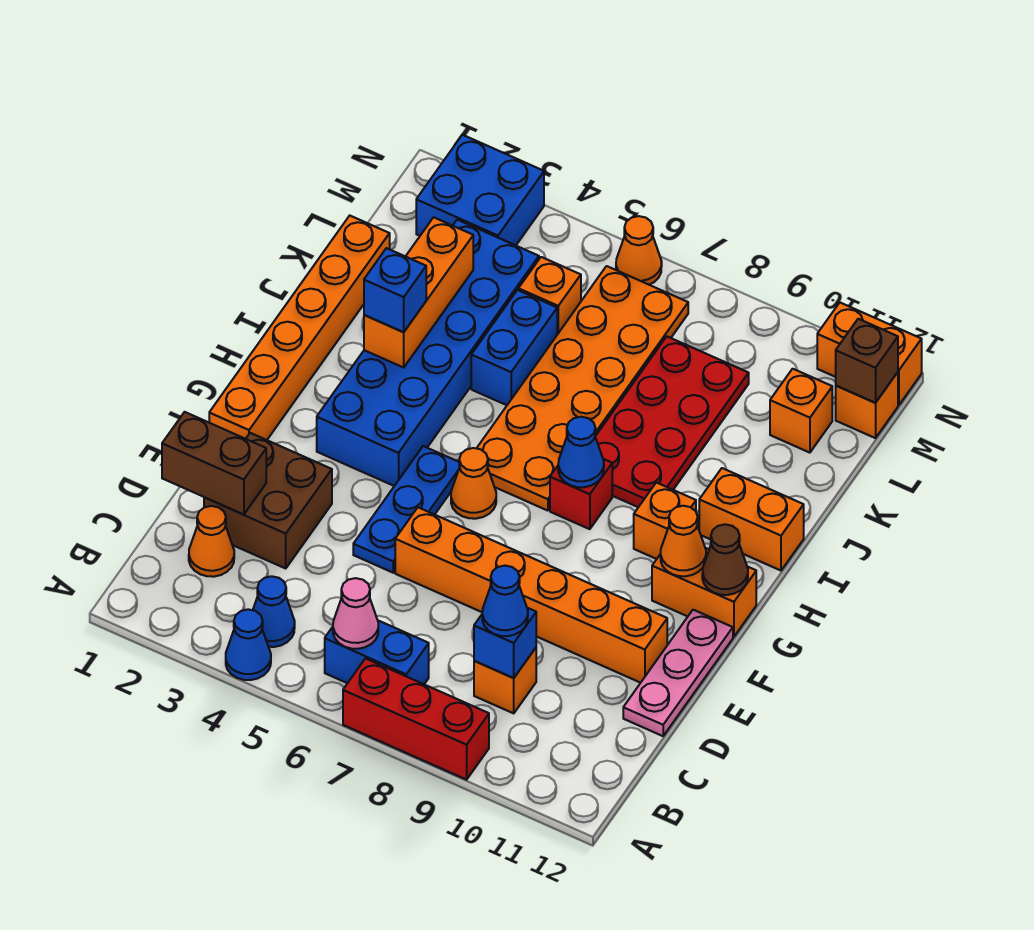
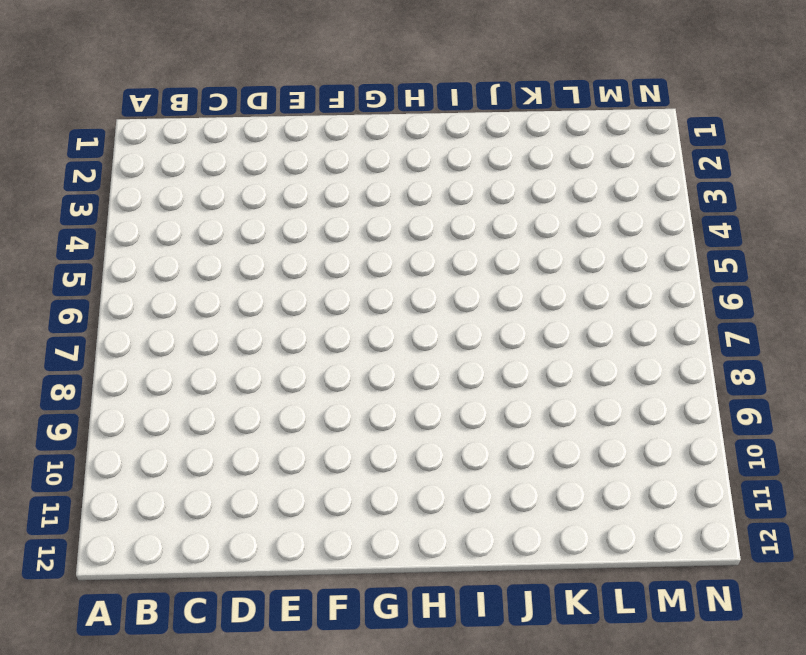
none -> blue cone A4 level 1
none -> red brick A7:A9 level 1
none -> blue cone B4 level 1
none -> blue brick B6:B7 level 1

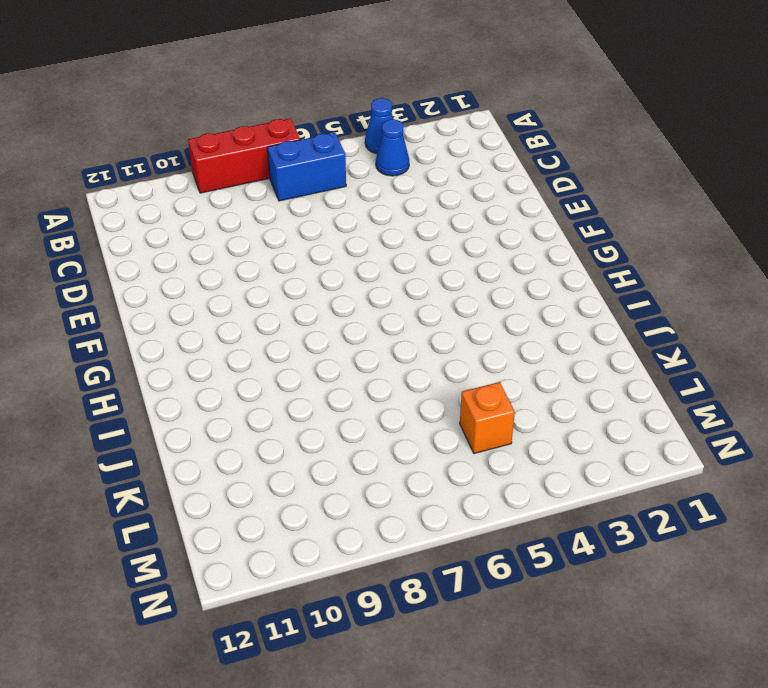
none -> orange cone C2 level 1
none -> orange brick C9 level 1
none -> brown brick D2:E3 level 1
none -> pink plate D12:F12 level 1

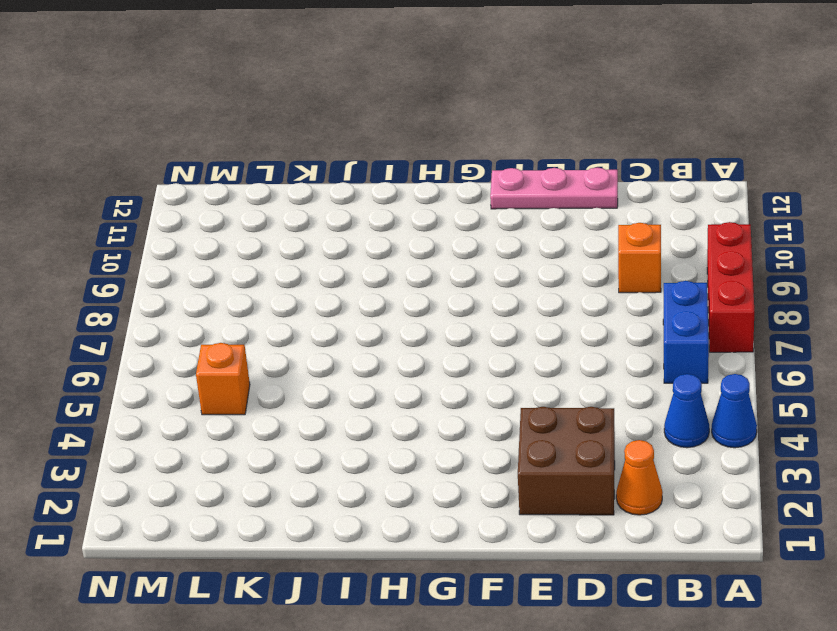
none -> blue plate E5:G5 level 1
none -> orange brick E6:E11 level 1
none -> orange brick F1:K1 level 1
none -> blue brick G3:L4 level 1

